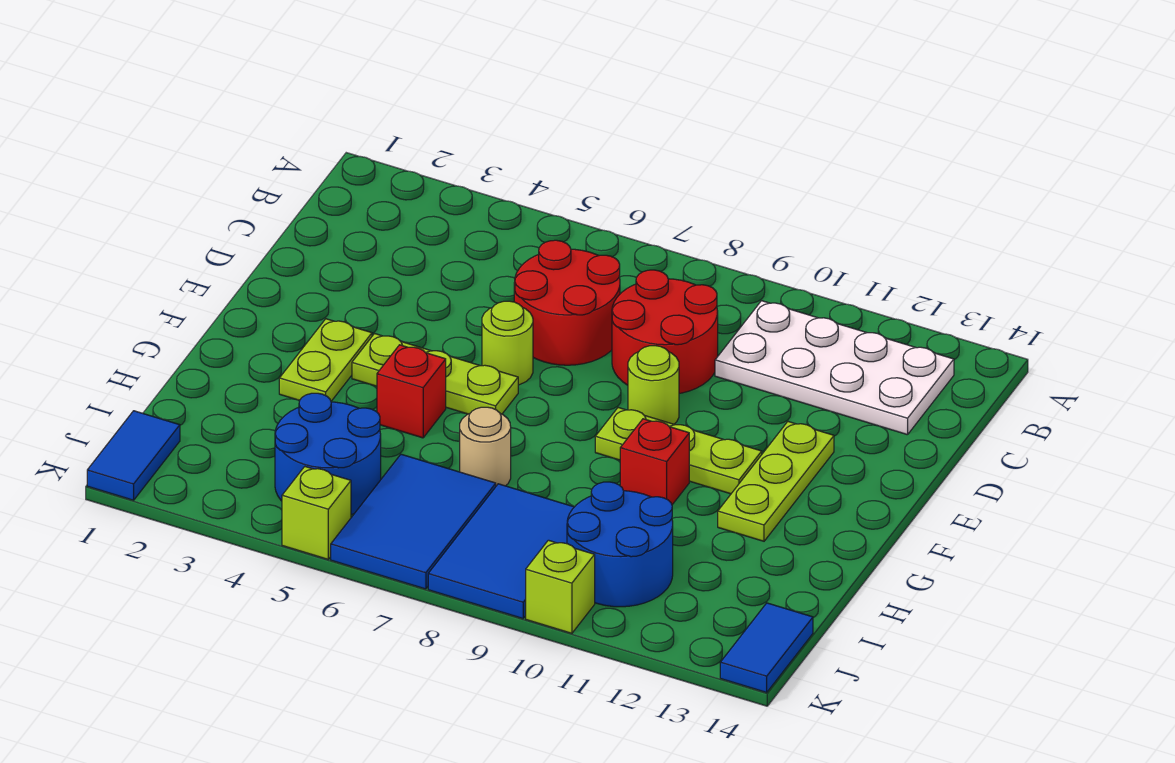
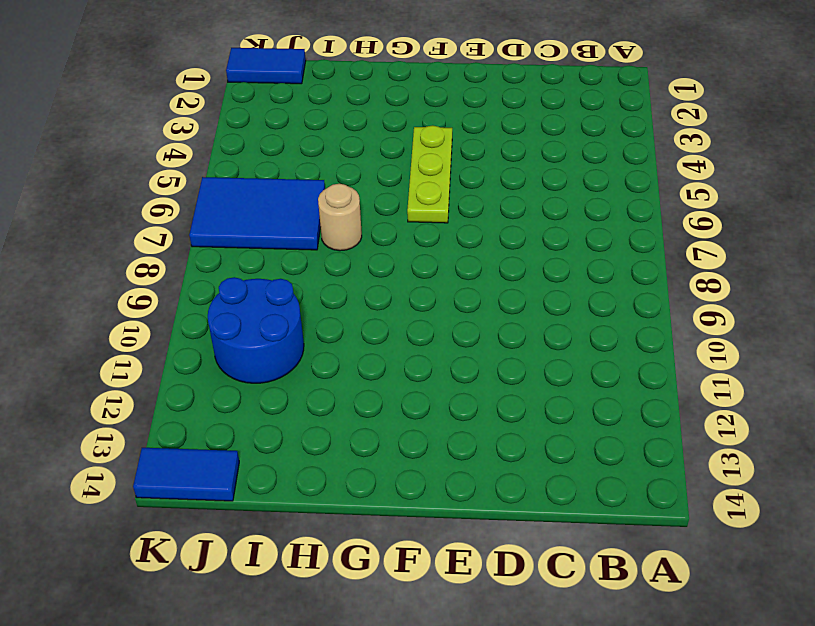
none -> white plate B10:C13 level 1
none -> red round brick C6:D7 level 1
none -> red round brick C8:D9 level 1

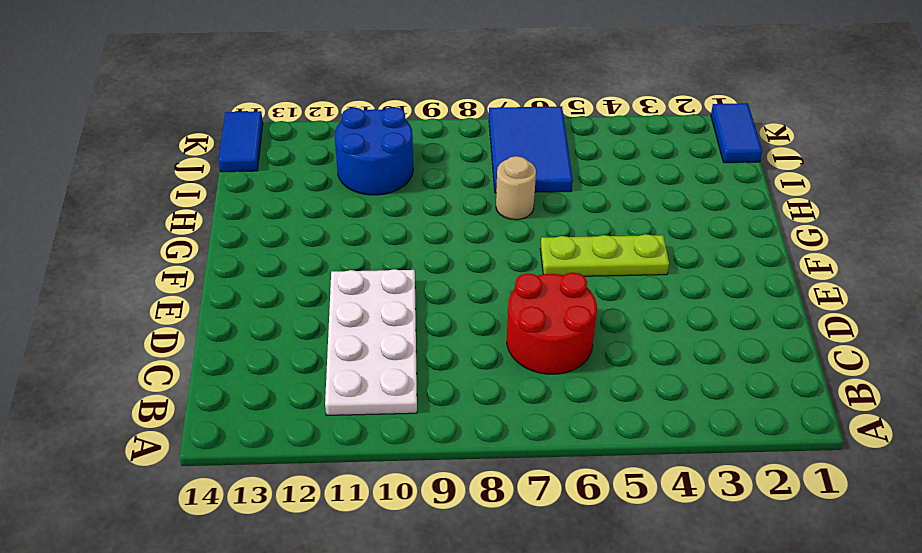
white plate B10:E11 level 1 -> white plate B10:C13 level 1
none -> red round brick C8:D9 level 1
none -> lime round brick E6 level 1
none -> lime round brick E9 level 1

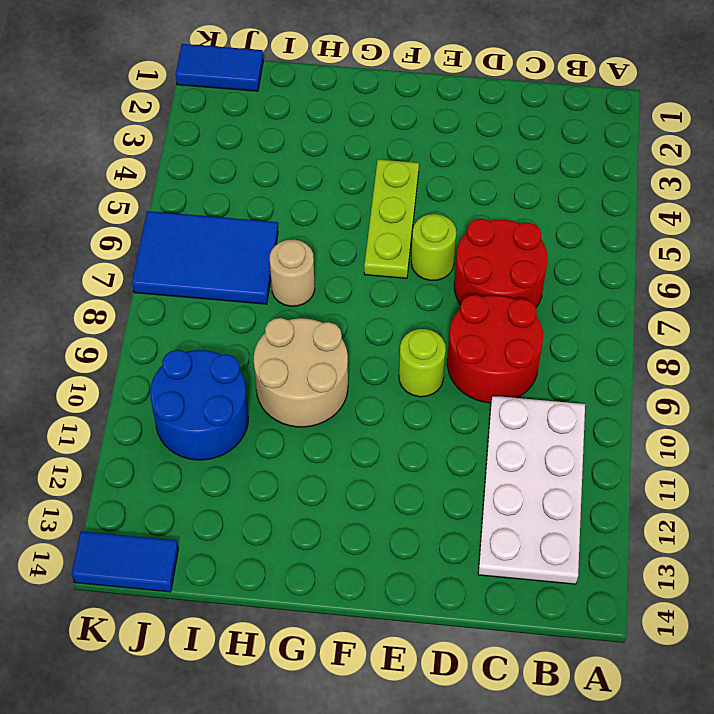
tan round brick G9:H10 level 1 -> red brick G10 level 1
none -> lime plate E12:G12 level 1
none -> lime plate F3:G3 level 1
none -> lime plate F9:F11 level 1

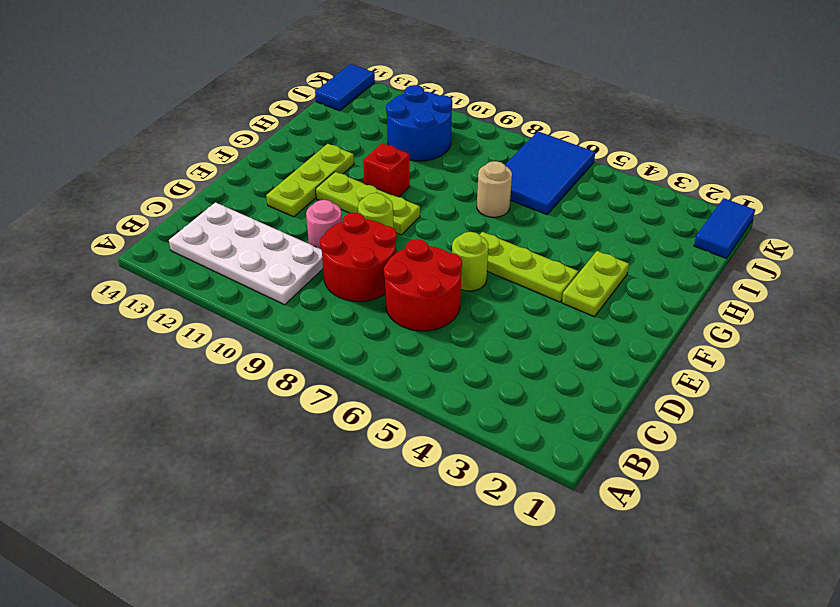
pink round brick D10 level 1 -> none
none -> red brick G5 level 1
none -> blue round brick I4:J5 level 1
none -> blue tile I8:K9 level 1

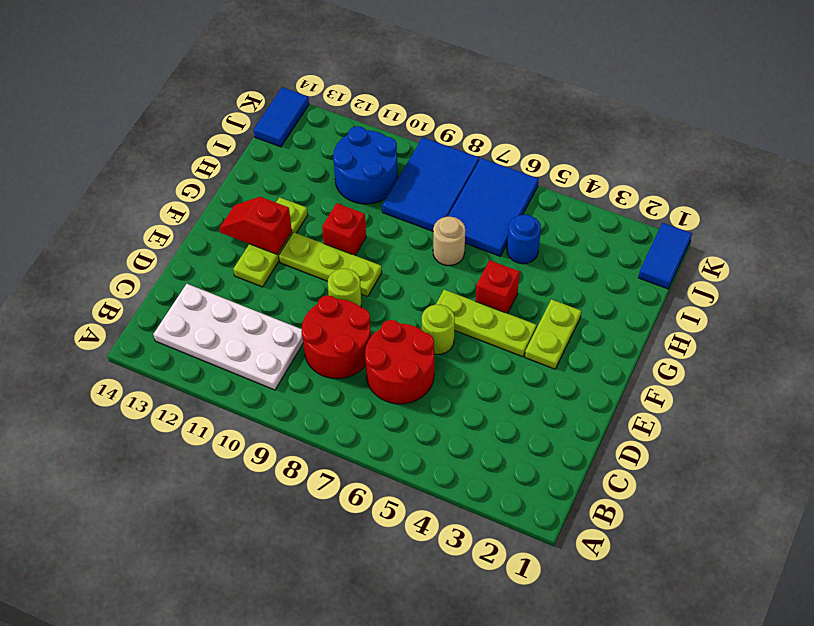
red slope F12:F13 level 2 top 12 -> none
blue round brick I5 level 1 -> blue round brick I4:J5 level 1
none -> lime brick K5 level 1
none -> lime brick K10 level 1

